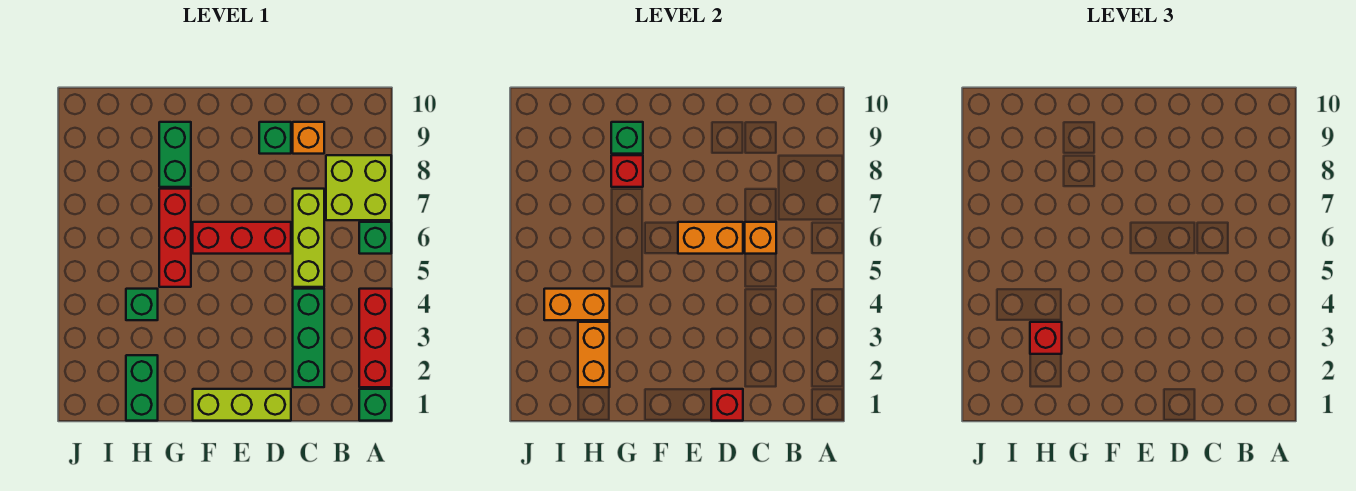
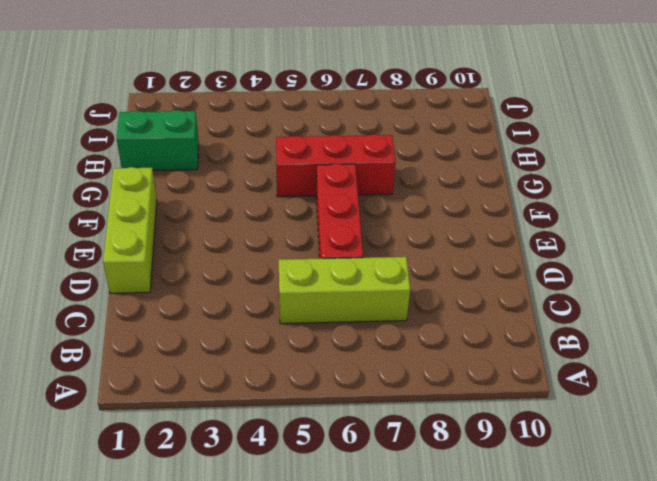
none -> green brick A1 level 1
none -> red brick A2:A4 level 1
none -> green brick A6 level 1

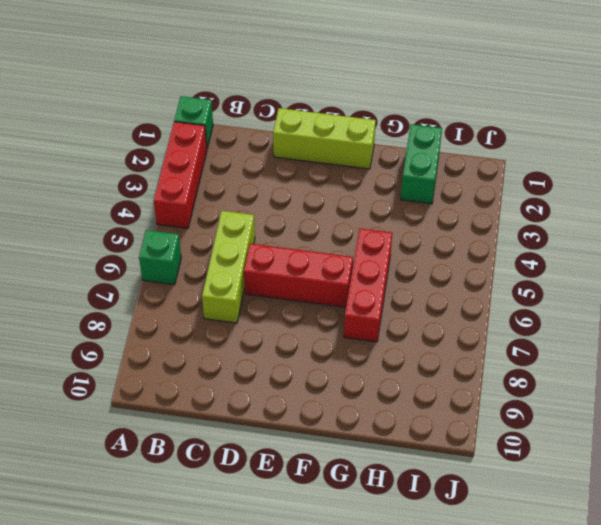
none -> lime brick A7:B8 level 1
none -> green brick C2:C4 level 1
none -> orange brick C9 level 1

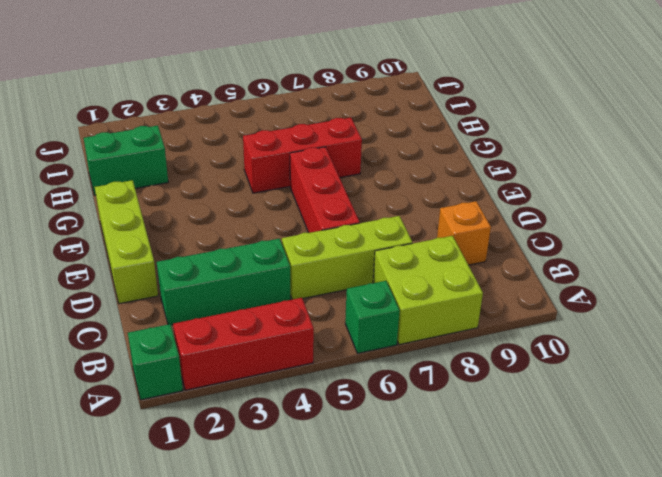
none -> green brick D9 level 1
none -> green brick G8:G9 level 1
none -> green brick H4 level 1

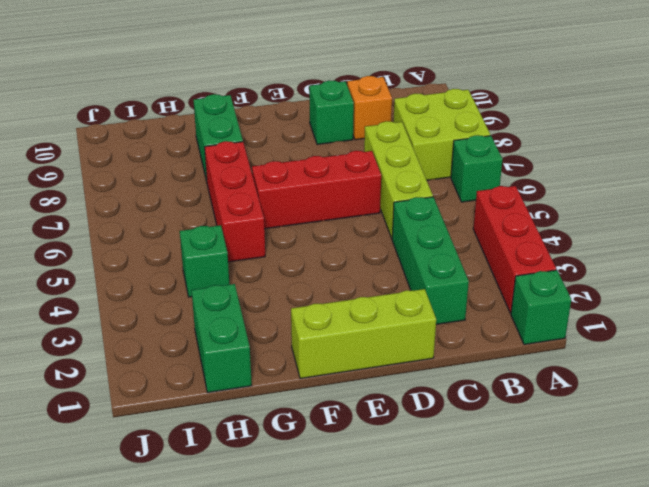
none -> orange brick C6 level 2
none -> red brick D1 level 2
none -> orange brick D6:E6 level 2

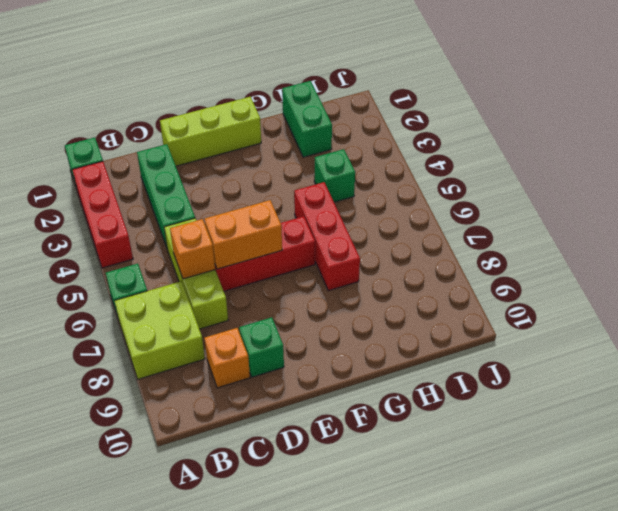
none -> green brick G8:G9 level 1
none -> red brick D1 level 2
none -> red brick G8 level 2

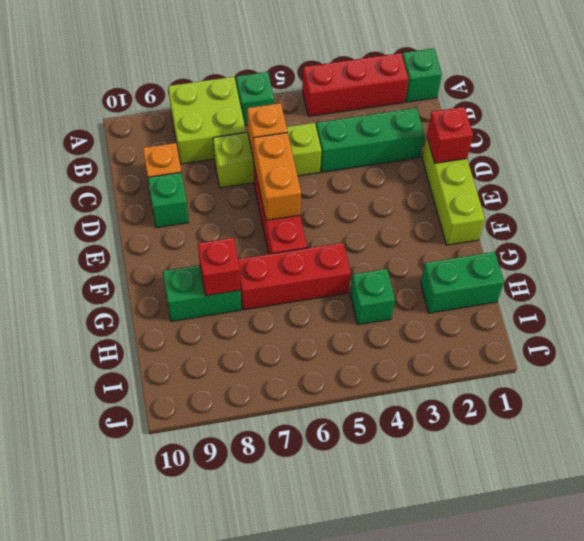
none -> green brick G9 level 2
none -> orange brick H2:H3 level 2
none -> orange brick H4:I4 level 2

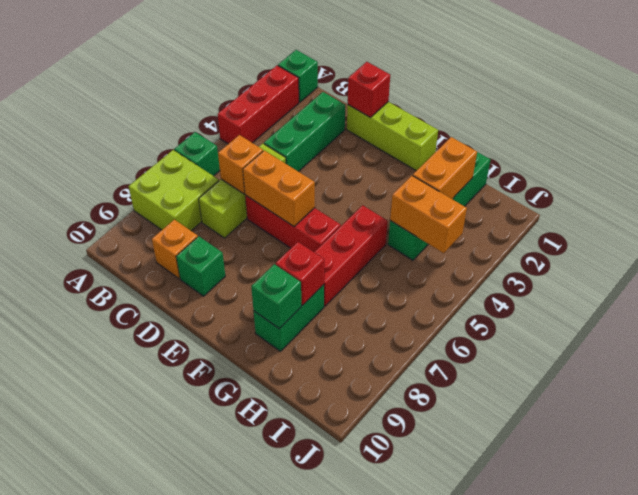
none -> red brick H3 level 3

